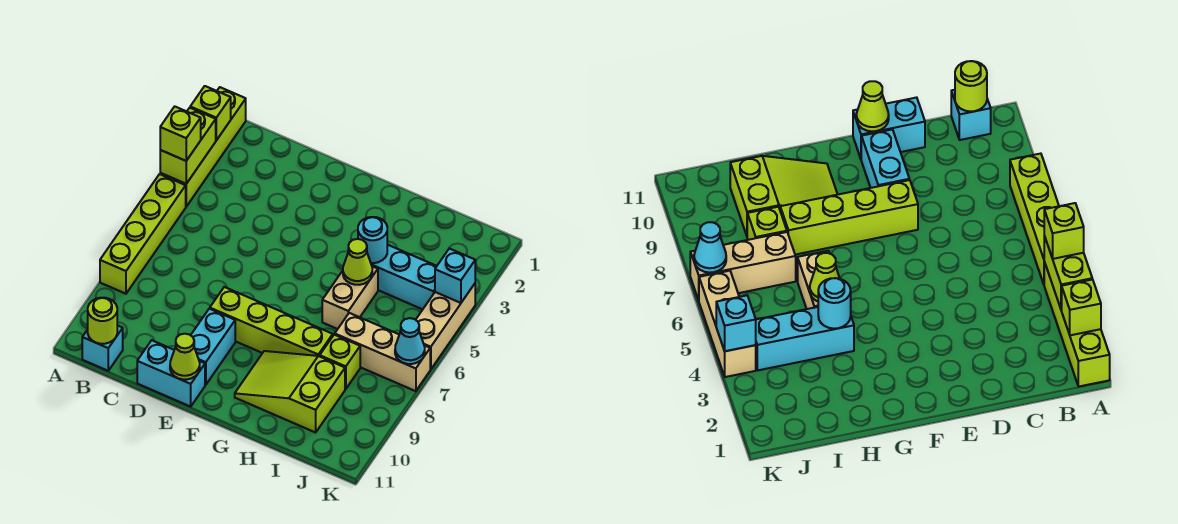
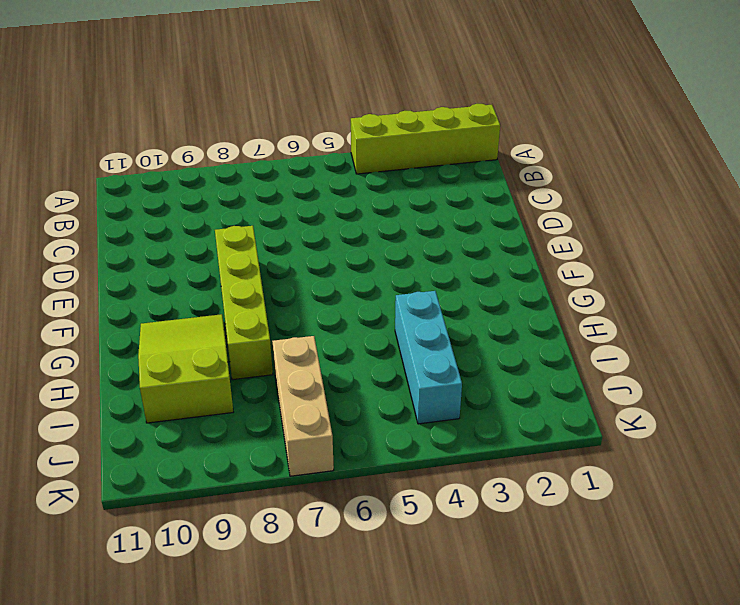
none -> lime brick A5:A8 level 1
none -> cyan brick B11 level 1
none -> cyan brick D11:E11 level 1

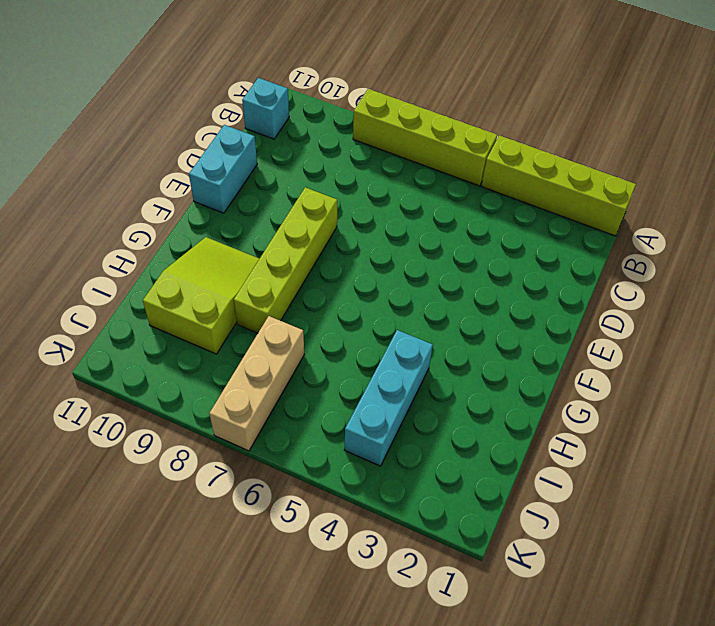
none -> cyan brick E9:E10 level 1
none -> tan brick H5:H6 level 1
none -> lime brick I8 level 1

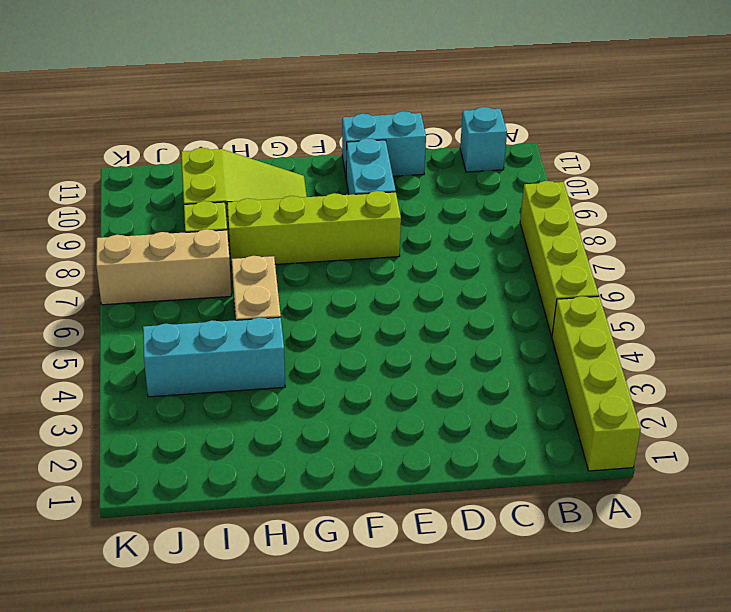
none -> tan brick K4:K6 level 1
none -> lime brick A2 level 2
none -> lime brick A3:A4 level 2

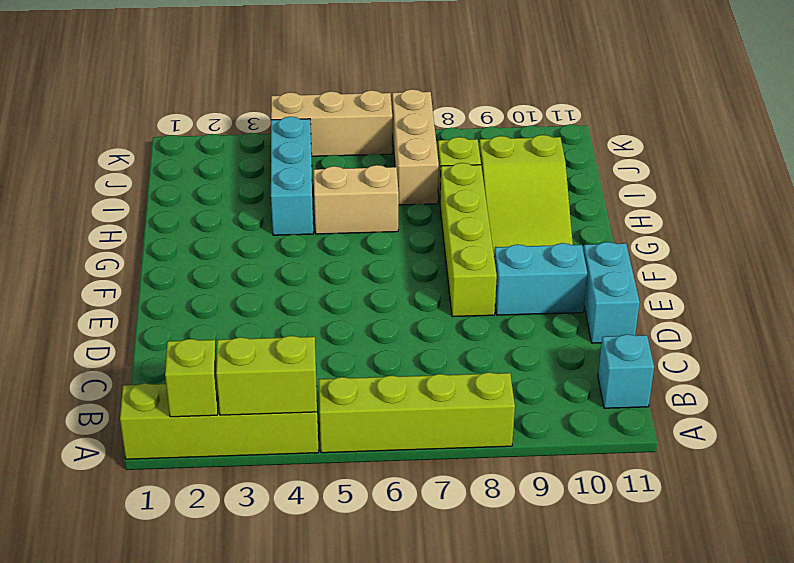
none -> lime round brick B11 level 2
none -> lime cone E11 level 2
none -> cyan round brick H4 level 2

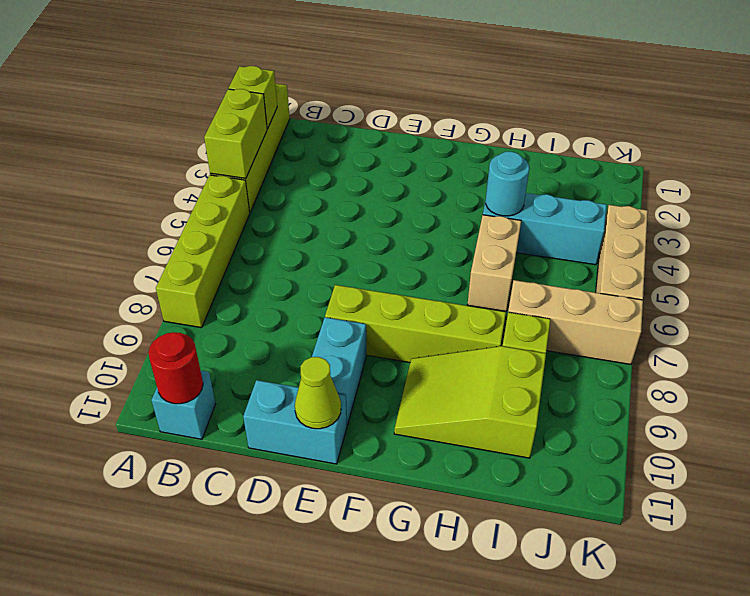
red round brick B11 level 2 -> lime round brick B11 level 2
none -> lime cone H5 level 2
none -> cyan brick K4 level 2
none -> cyan cone K7 level 2

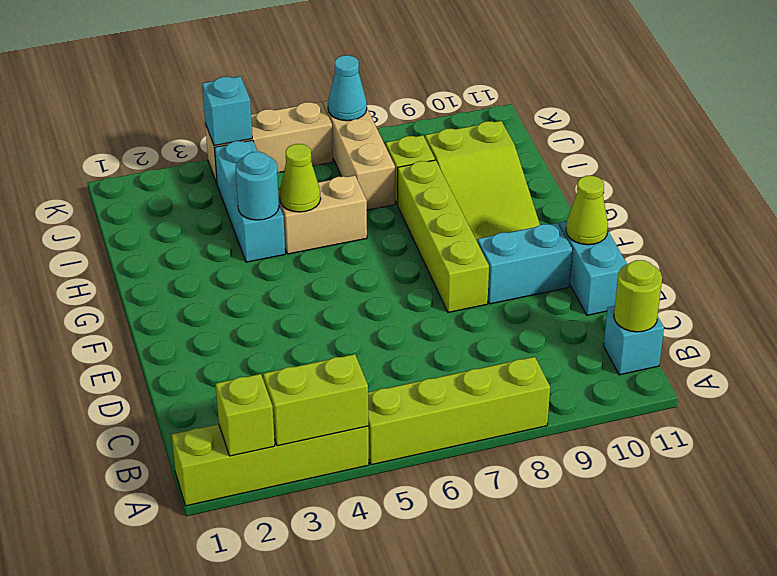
none -> lime brick A4 level 3

